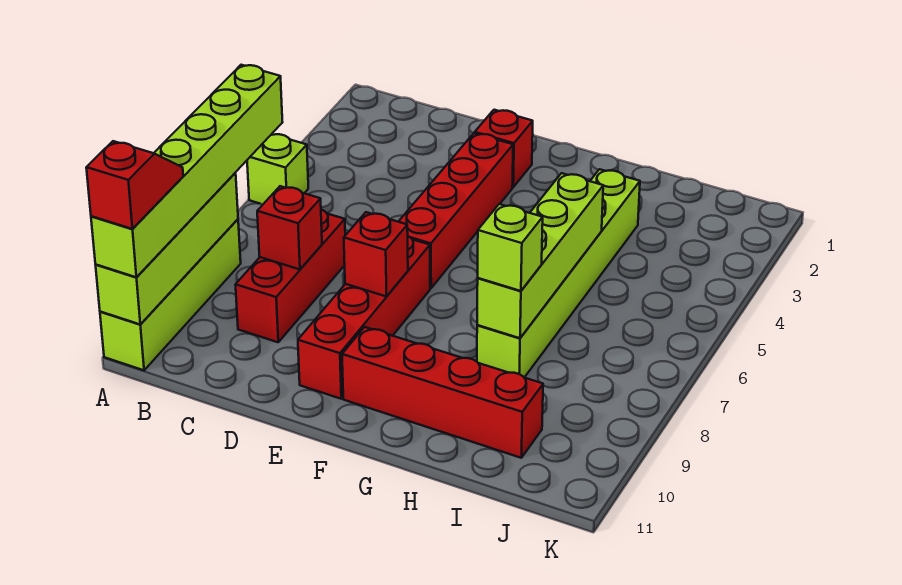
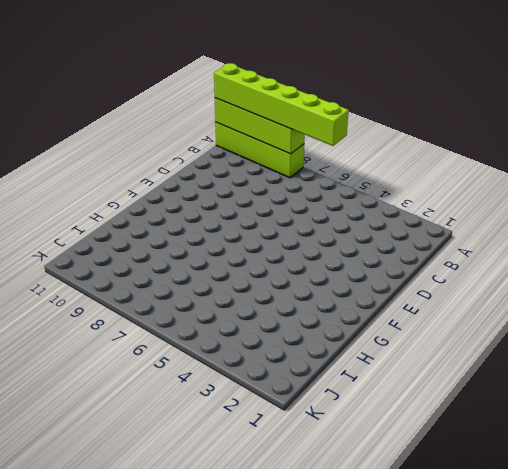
none -> lime brick A5 level 1
none -> red brick C7:C9 level 1
none -> red brick E2 level 1

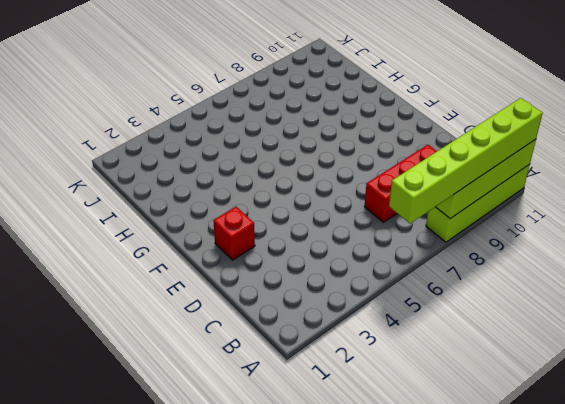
none -> lime brick A5 level 1
none -> red brick E3:E6 level 1
none -> red brick E7:E10 level 1

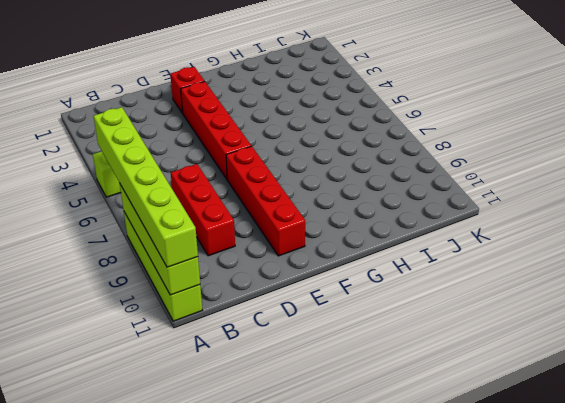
none -> red brick F10:I10 level 1
none -> lime brick H3:H8 level 1
none -> red brick C8 level 2

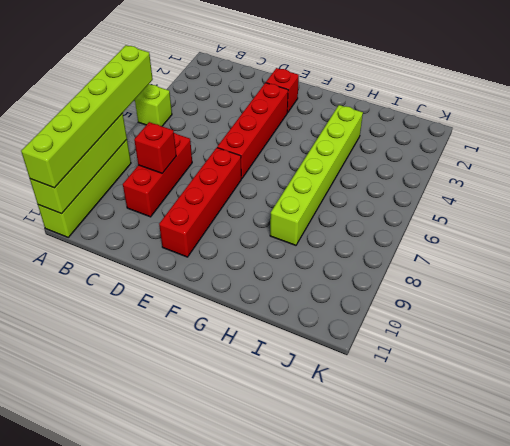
none -> red brick F10:I10 level 1
none -> red brick E8 level 2
none -> lime brick H5:H8 level 2

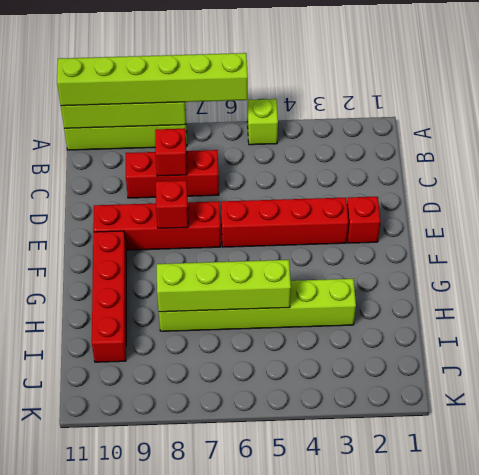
none -> lime brick H8 level 3
none -> red slope A10:A11 level 4 top 11

